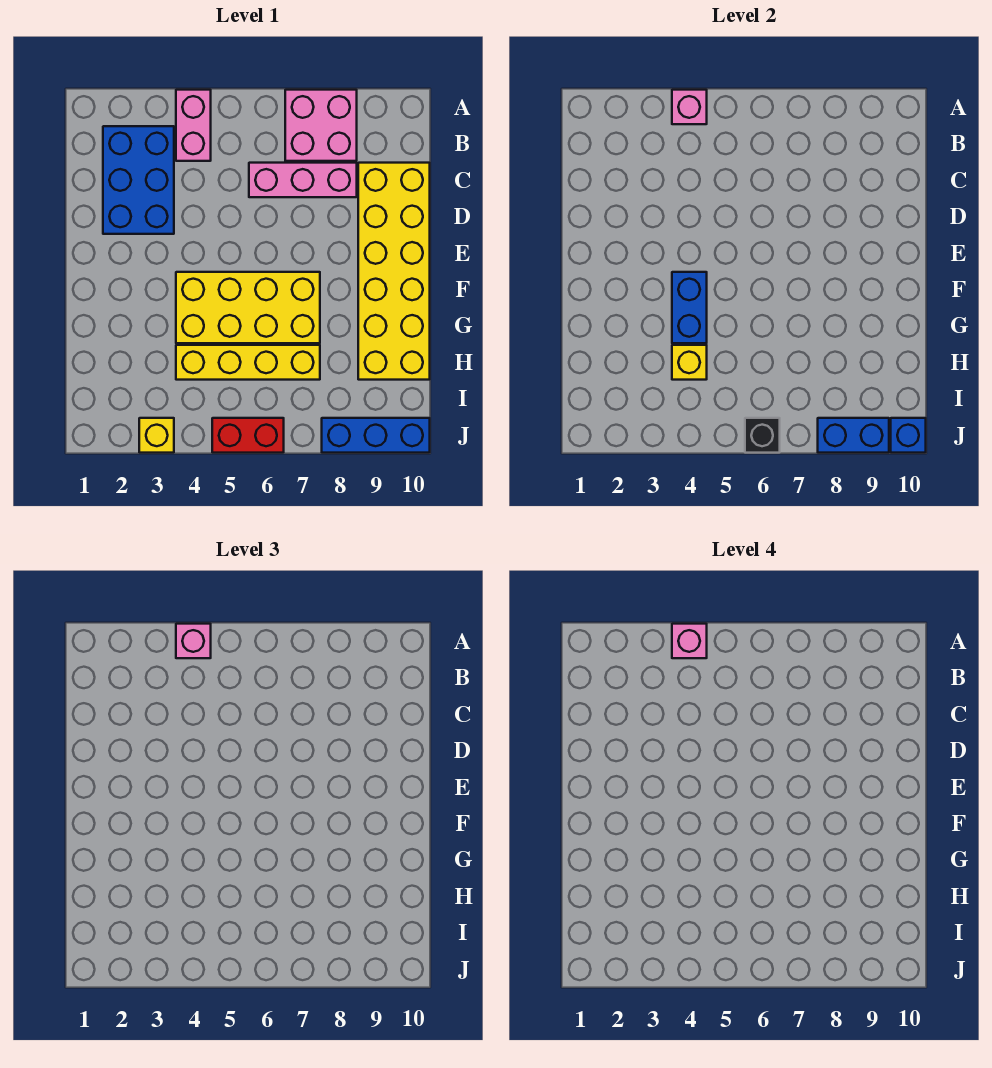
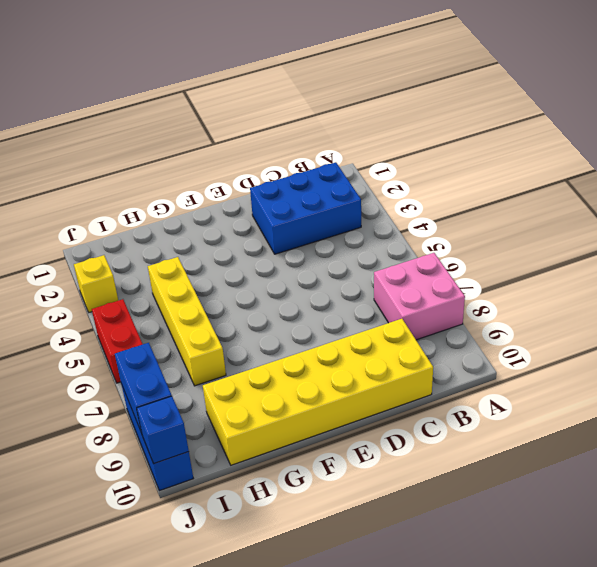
none -> pink brick A4:B4 level 1
none -> pink brick C6:C8 level 1
none -> yellow brick F4:G7 level 1

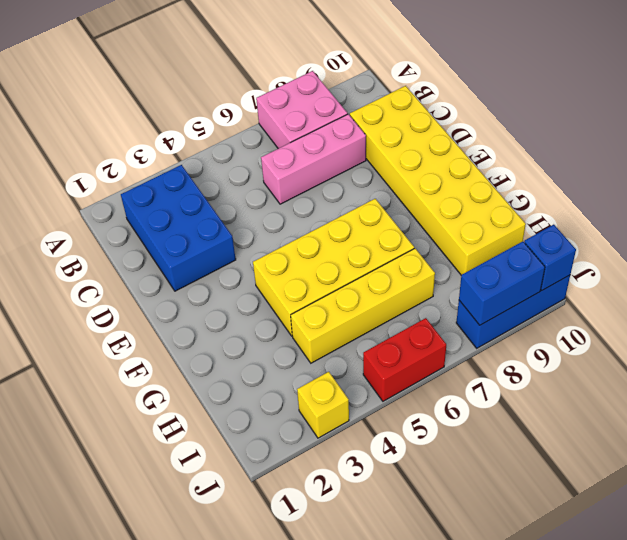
none -> pink brick A4:B4 level 1
none -> pink brick A4 level 2
none -> blue brick F4:G4 level 2

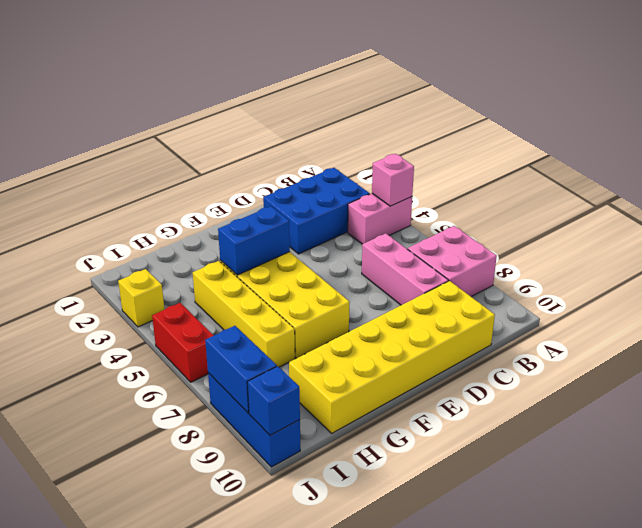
none -> yellow brick H4 level 2
none -> black brick J6 level 2
none -> pink brick A4 level 3

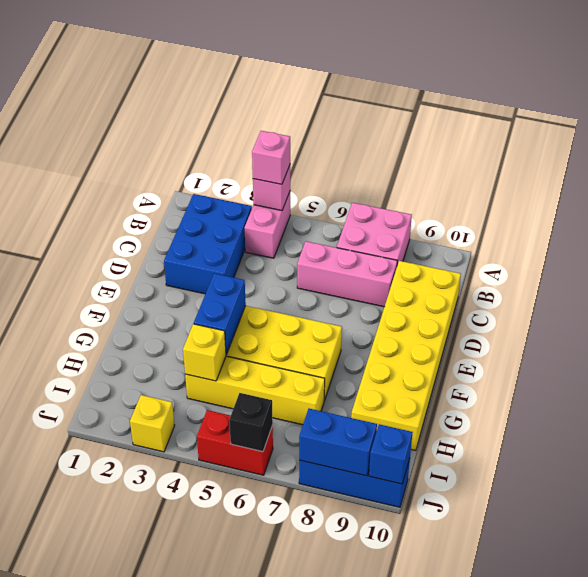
none -> pink brick A4 level 4

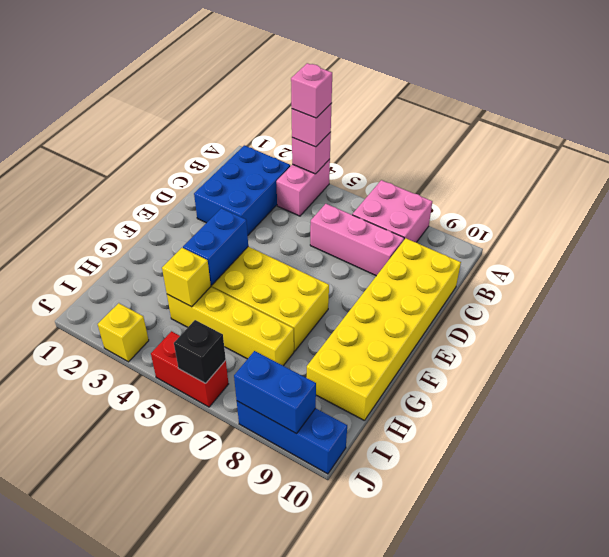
none -> blue brick J10 level 2

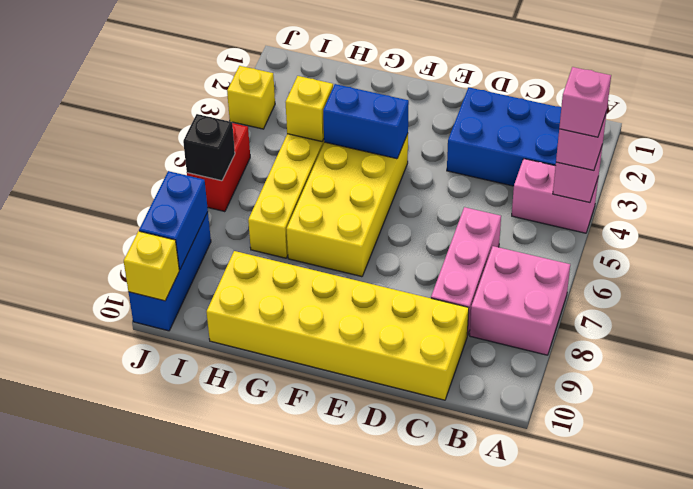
yellow brick J10 level 2 -> blue brick J10 level 2

